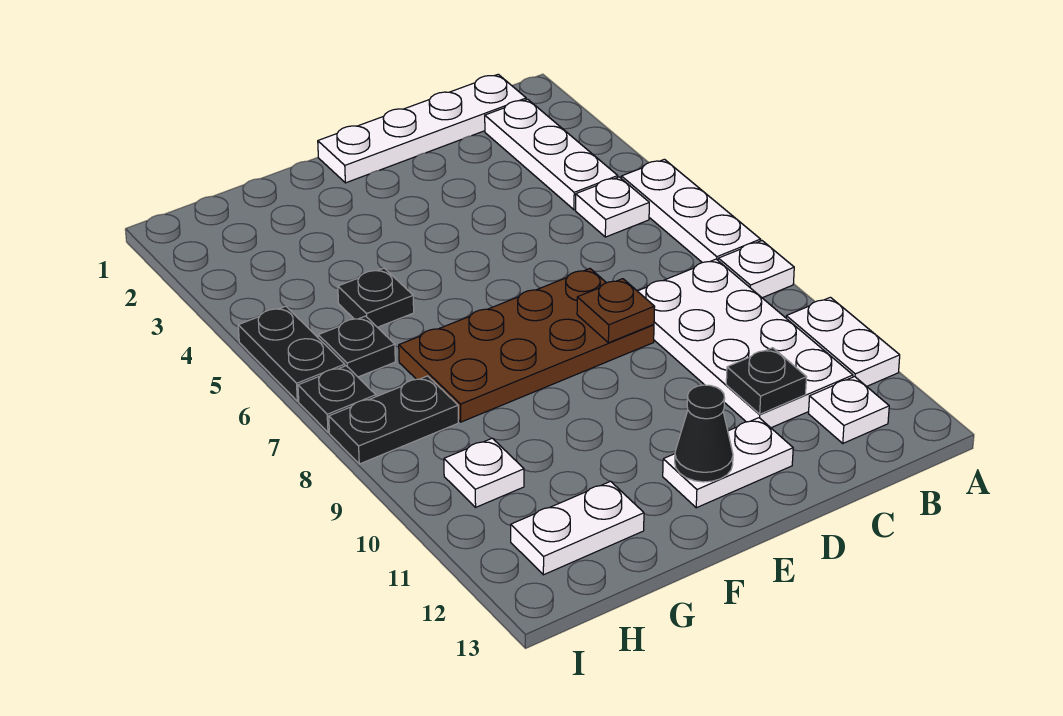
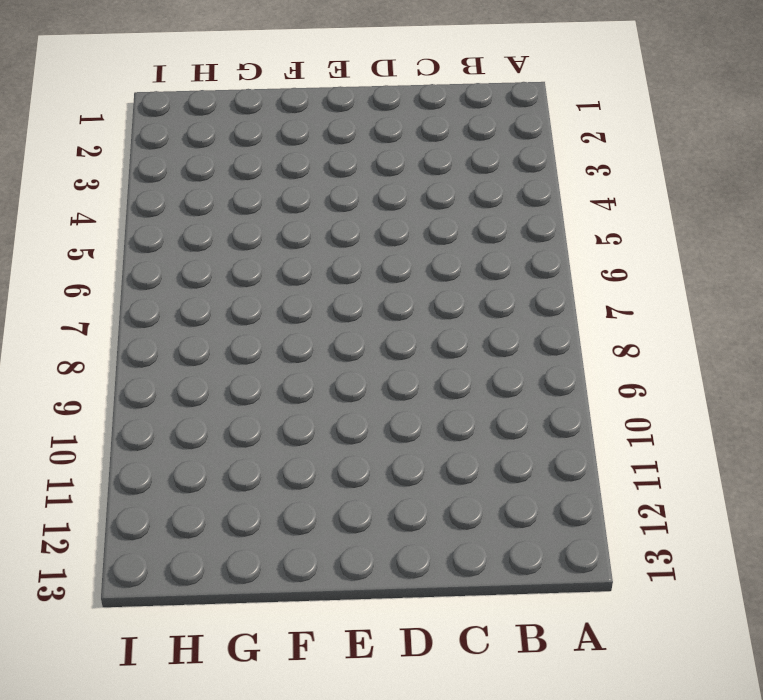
none -> white plate A5:A7 level 1
none -> white plate A8 level 1
none -> white plate A10:A11 level 1

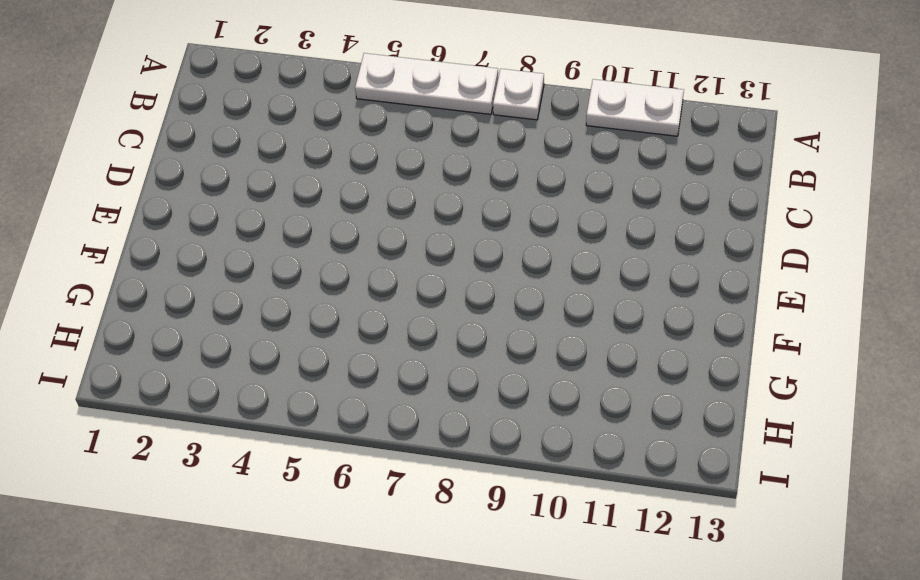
none -> white plate B1:E1 level 1
none -> white plate B2:B4 level 1
none -> white plate B5 level 1

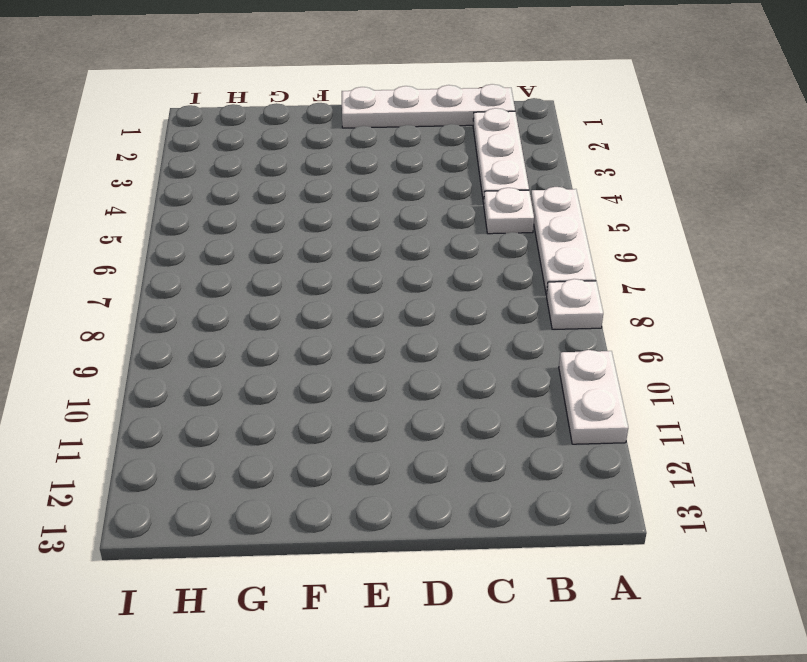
none -> white plate B8:C11 level 1
none -> white plate B12 level 1
none -> brown plate D7:G8 level 1

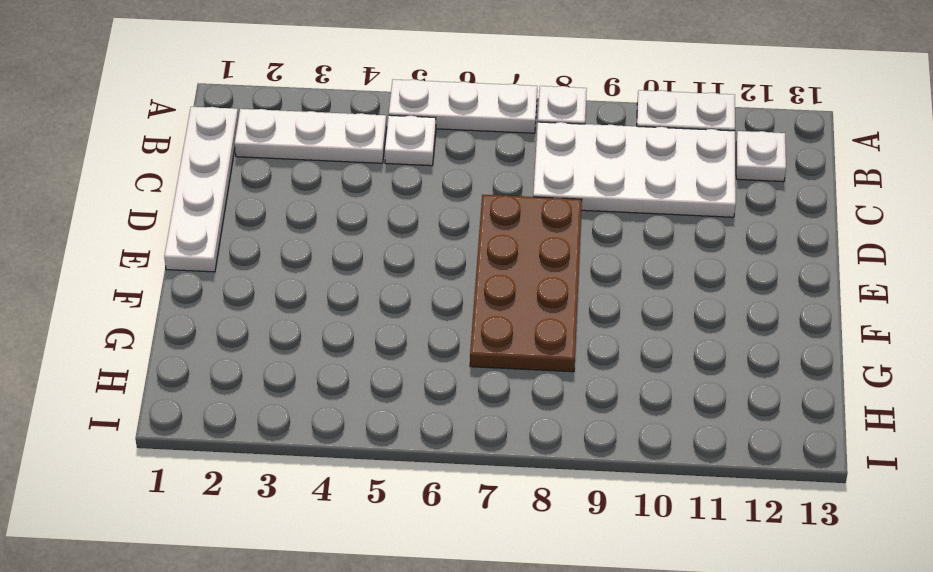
none -> white plate D12:E12 level 1
none -> black plate G5 level 1
none -> white plate G12:H12 level 1

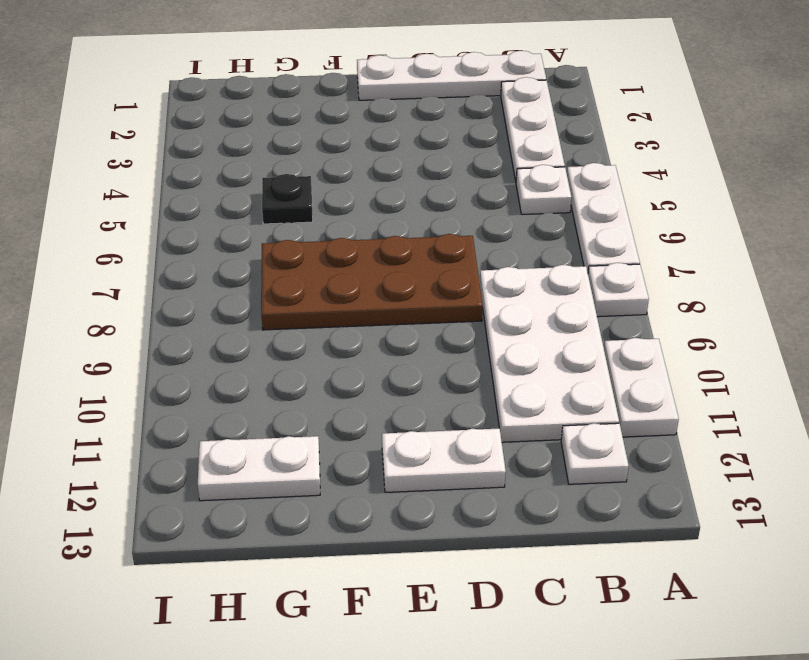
none -> black plate H6 level 1
none -> black plate H8:I8 level 1
none -> white plate H10 level 1

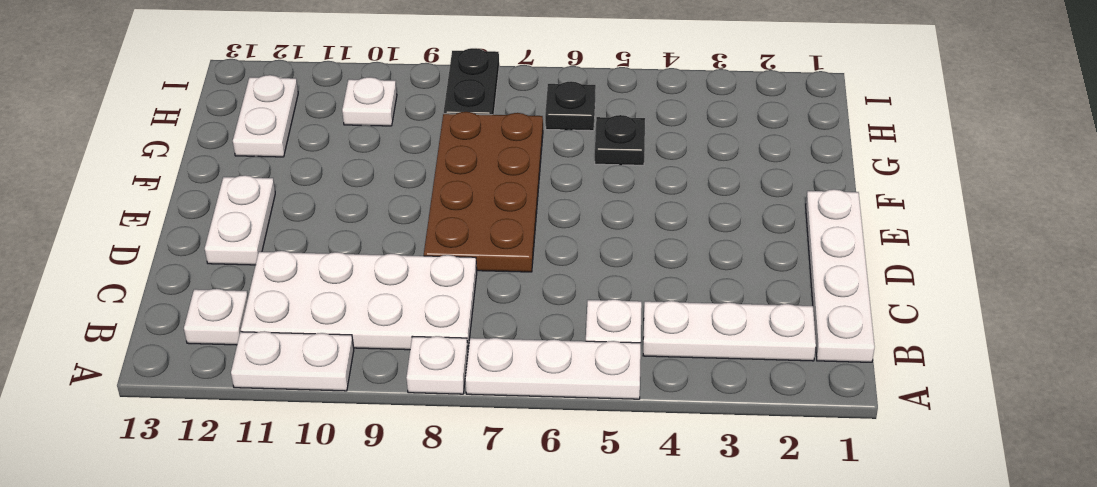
none -> black plate I5:I6 level 1
none -> black plate I7 level 1
none -> black plate C11 level 2

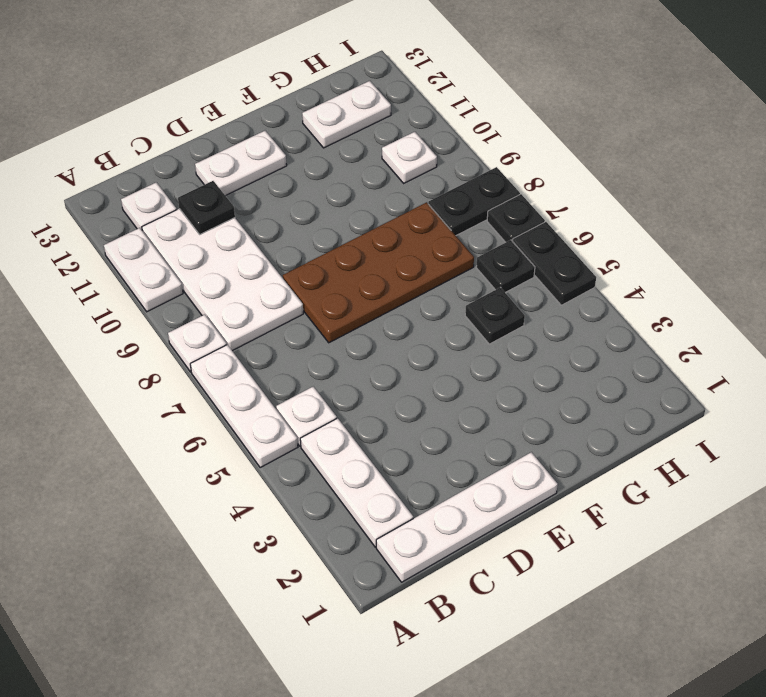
none -> brown plate D8 level 2
none -> black cone E12 level 2

